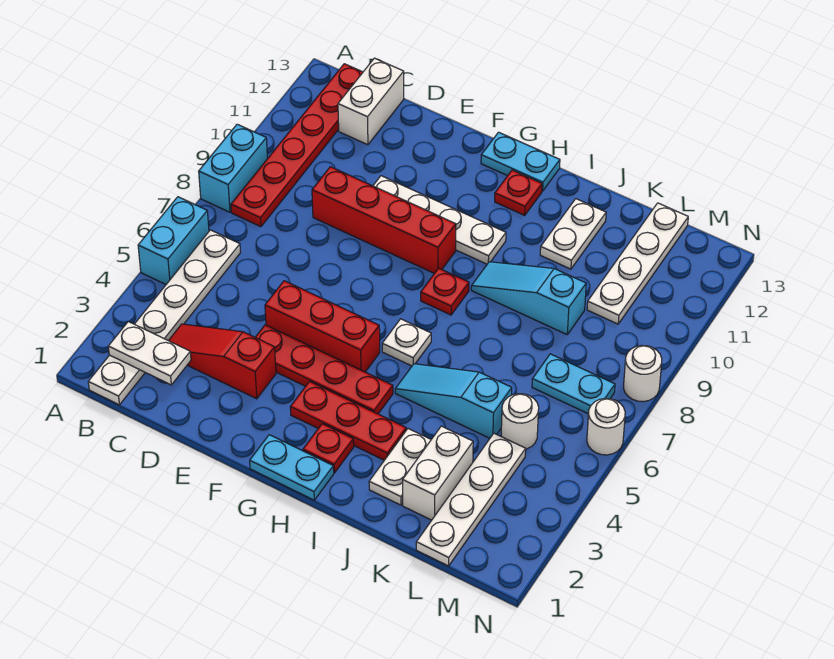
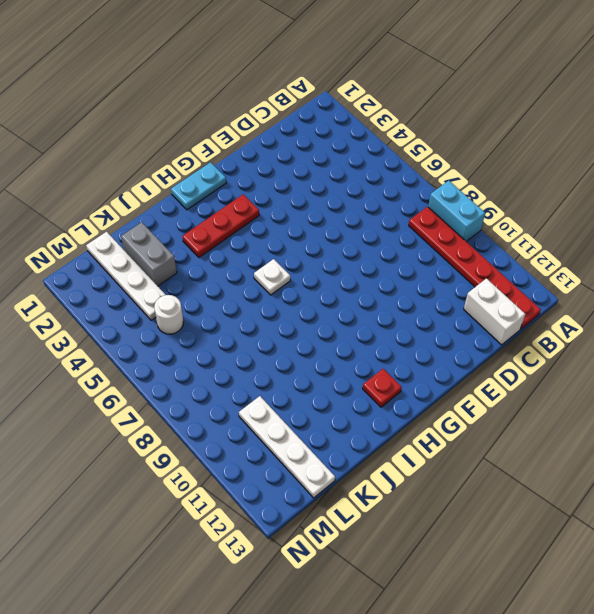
grey brick K2:K3 level 1 -> white brick K2:K3 level 1
none -> cyan brick A5:A6 level 1
none -> white plate B1:B6 level 1
none -> red slope C3:E3 level 1 top E

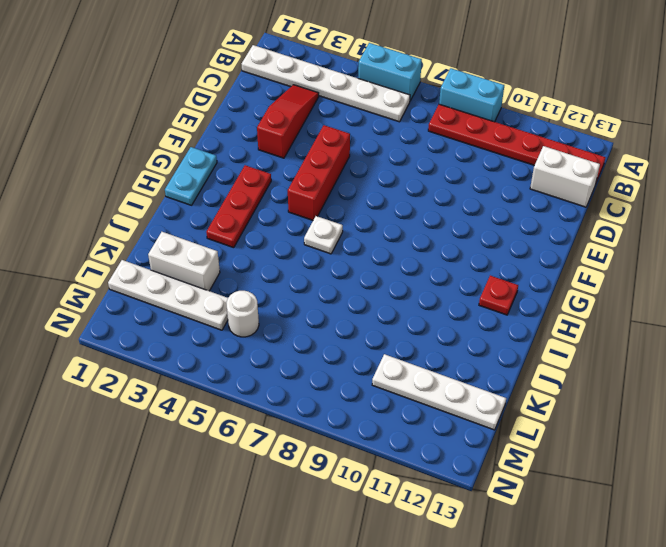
none -> red brick D9:G9 level 1
none -> red plate E4:H4 level 1
none -> white plate E10:H10 level 1

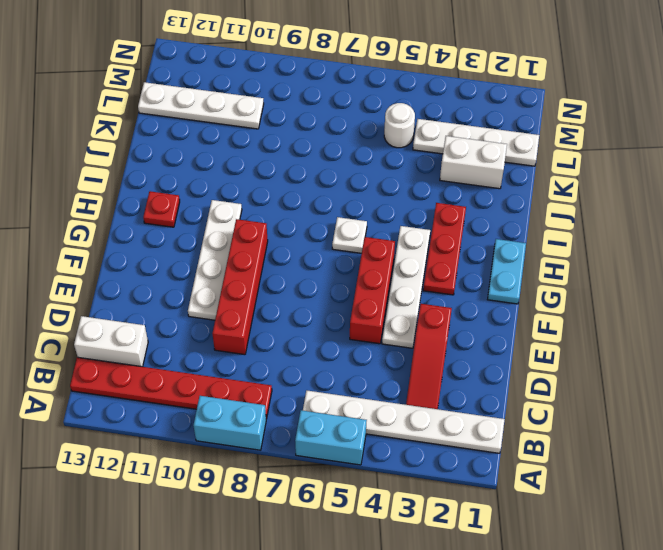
white plate E4:H4 level 1 -> red plate E4:H4 level 1
none -> cyan plate G13:H13 level 1
none -> red plate H2 level 1
none -> red plate H8 level 1

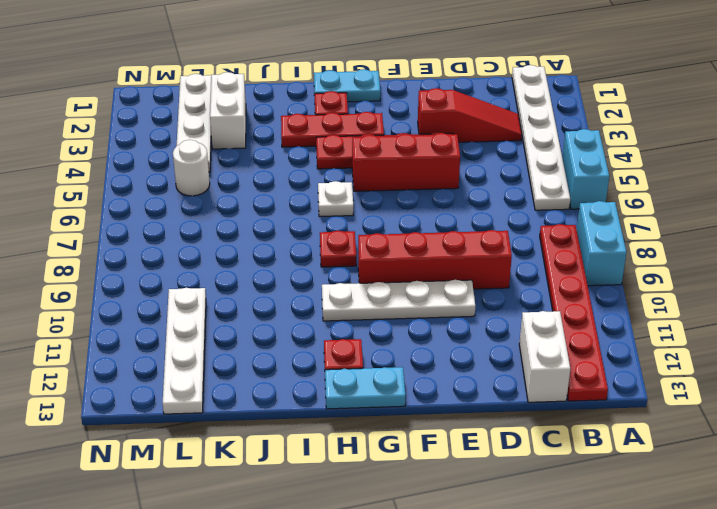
none -> cyan slope I5:K5 level 1 top K
none -> cyan slope I9:K9 level 1 top K
none -> white plate J2:J3 level 1

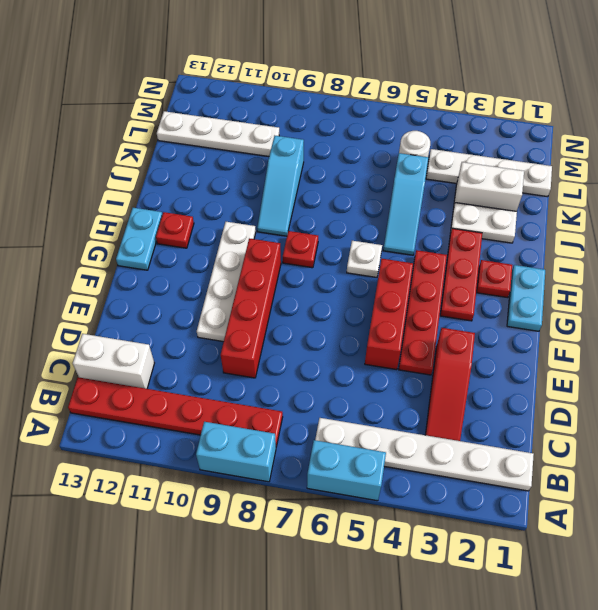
none -> white plate J11:J12 level 1
none -> cyan plate L7:M7 level 1
none -> white round brick N6 level 1

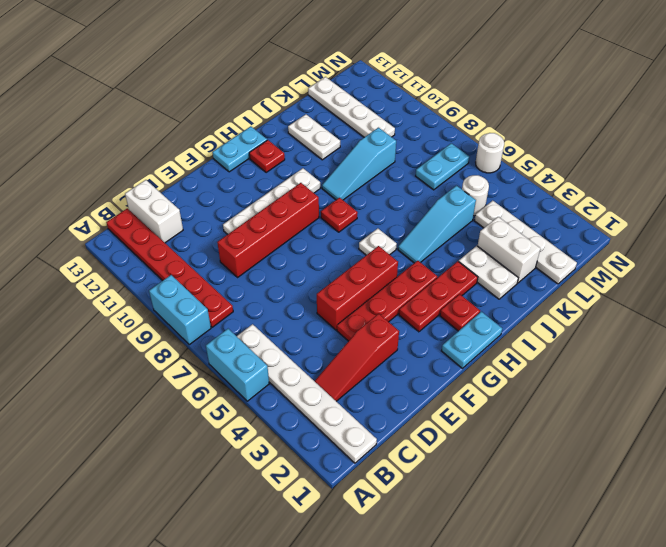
none -> white round brick N8 level 1
none -> white plate B2:C2 level 2

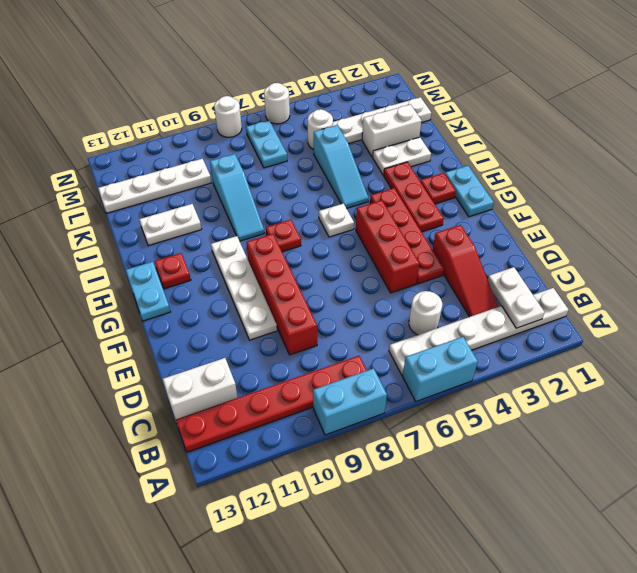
white round brick C5 level 1 -> none

